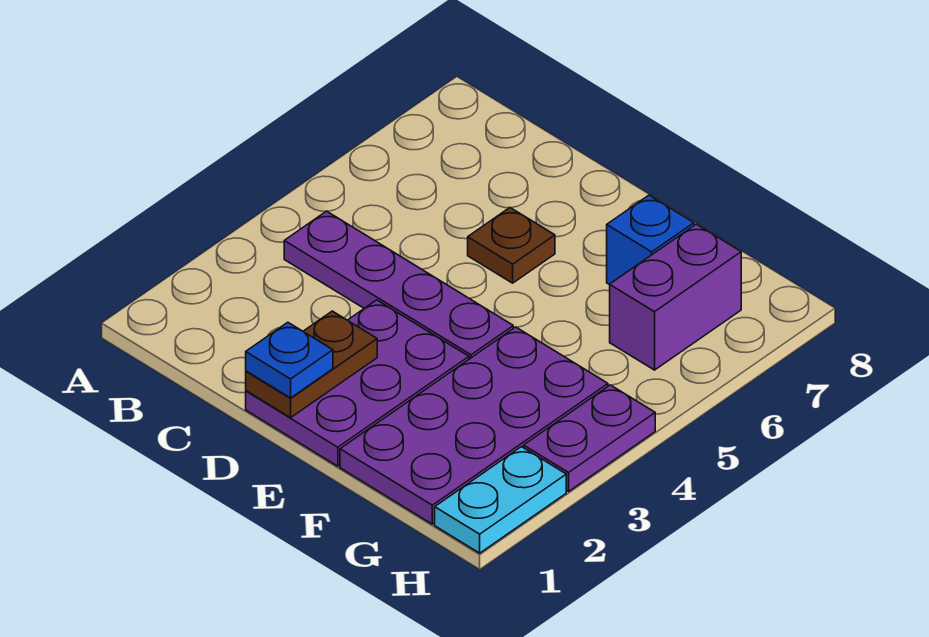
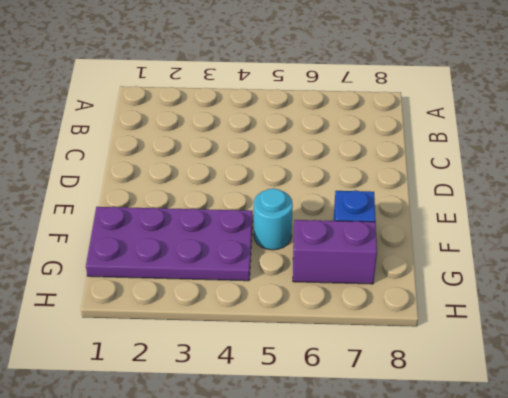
cyan round brick F5 level 1 -> none
none -> purple plate B4:E4 level 1
none -> purple plate D1:E3 level 1

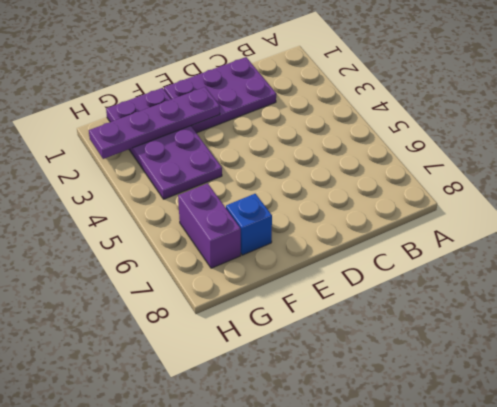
purple plate C1:E2 level 1 -> purple plate D1:E3 level 1
purple plate E2:H2 level 2 -> purple plate B4:E4 level 1
none -> brown plate D6 level 1
none -> cyan plate H1:H2 level 1

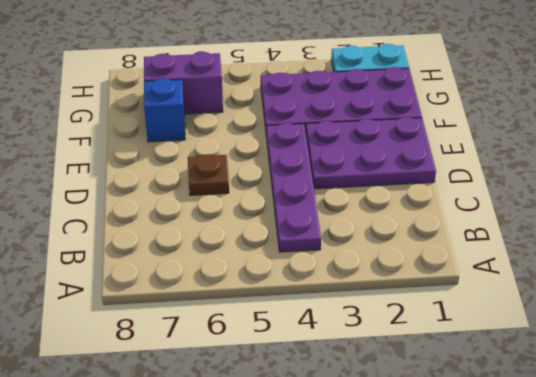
none -> purple plate H3:H4 level 1
none -> brown plate D1:D2 level 2

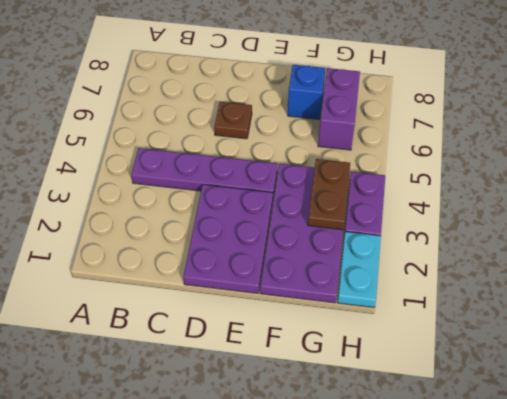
brown plate G3:G4 level 2 -> brown plate D1:D2 level 2
none -> blue plate D1 level 3

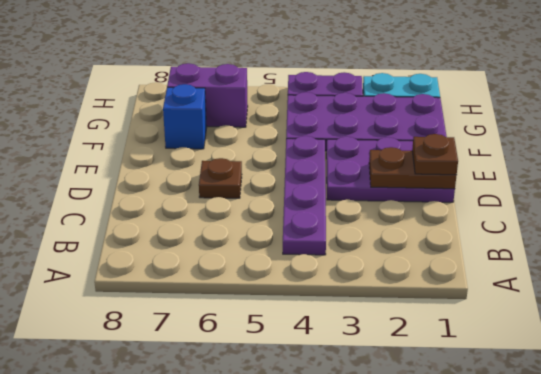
brown plate D1 level 3 -> blue plate D1 level 3

